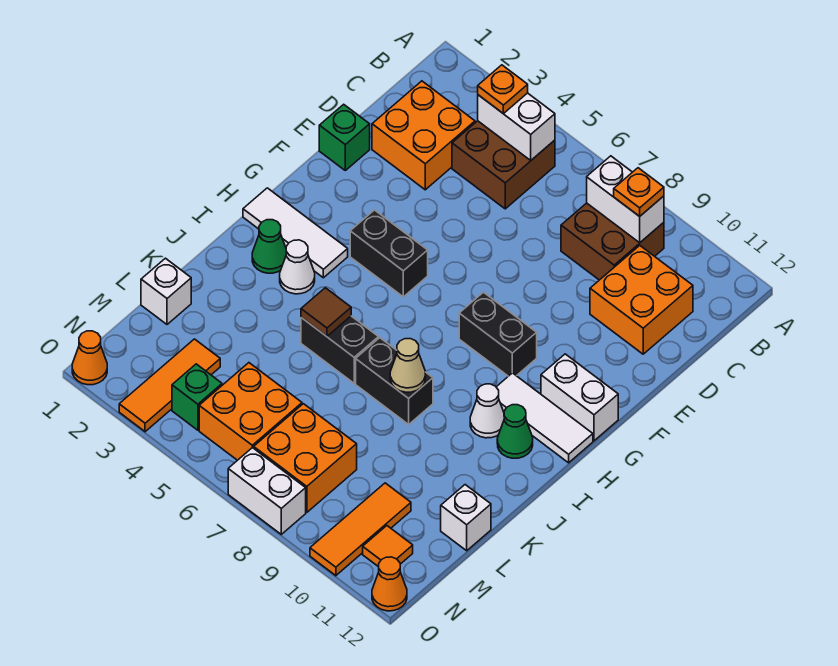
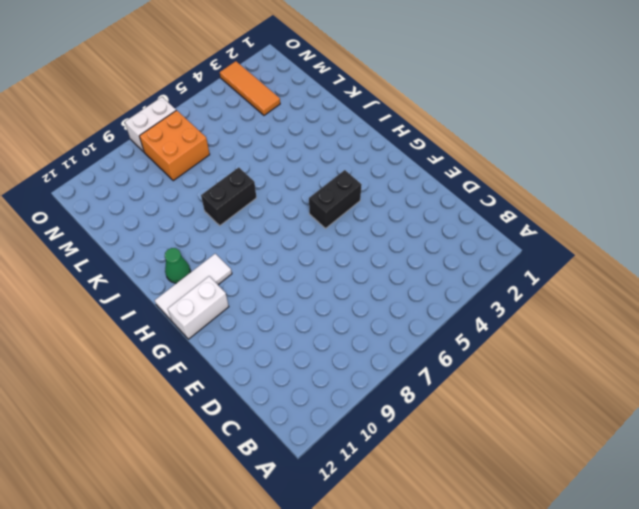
none -> brown brick B4:C5 level 1
none -> brown brick B8:C9 level 1
none -> orange brick C2:D3 level 1
none -> orange brick C10:D11 level 1

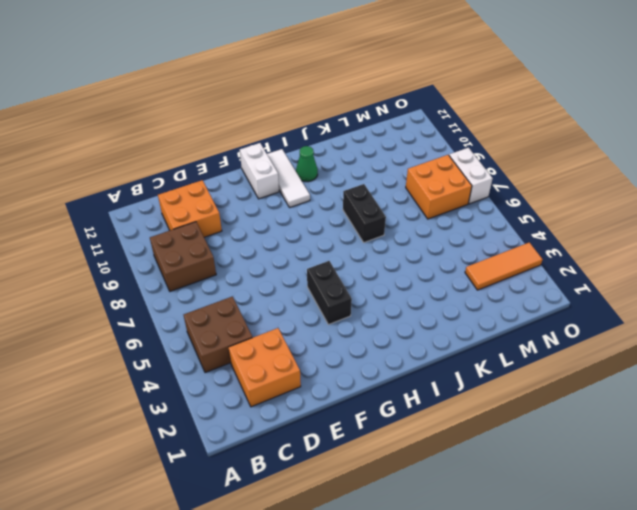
none -> green brick E1 level 1
none -> black brick G8:G9 level 1
none -> white tile H1:H3 level 1
none -> green cone I2 level 1

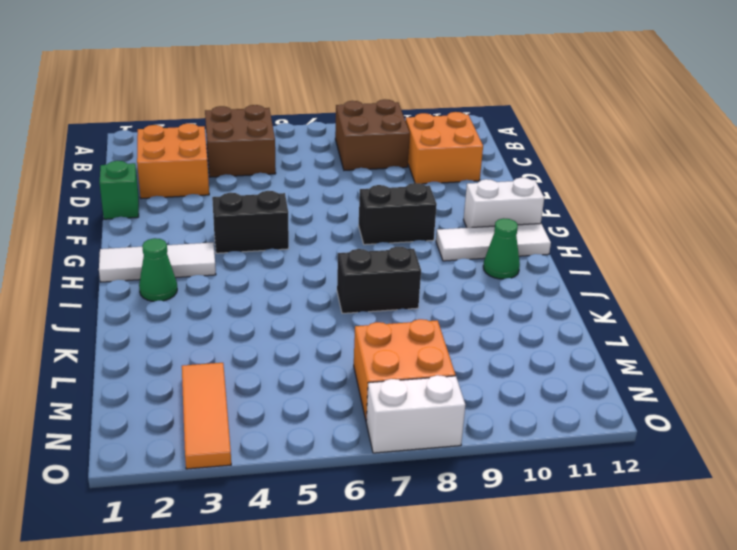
none -> white cone I3 level 1
none -> white cone I10 level 1
none -> black brick J5:J6 level 1
none -> white brick L1 level 1

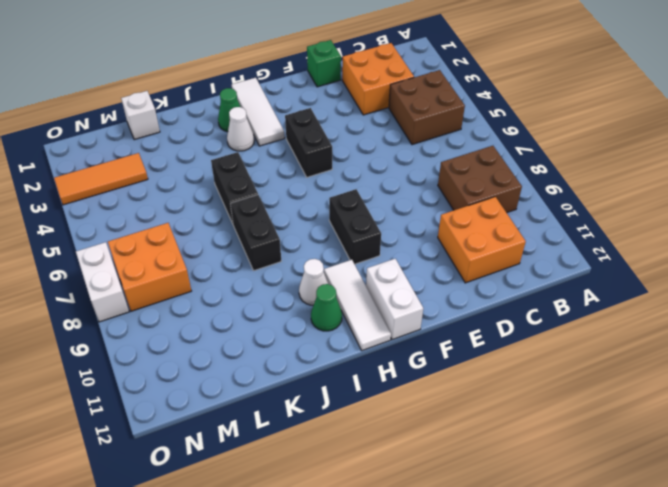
none -> white brick L12 level 1
none -> orange brick M5:N6 level 1
none -> orange tile M10:O10 level 1
none -> green brick N4 level 1

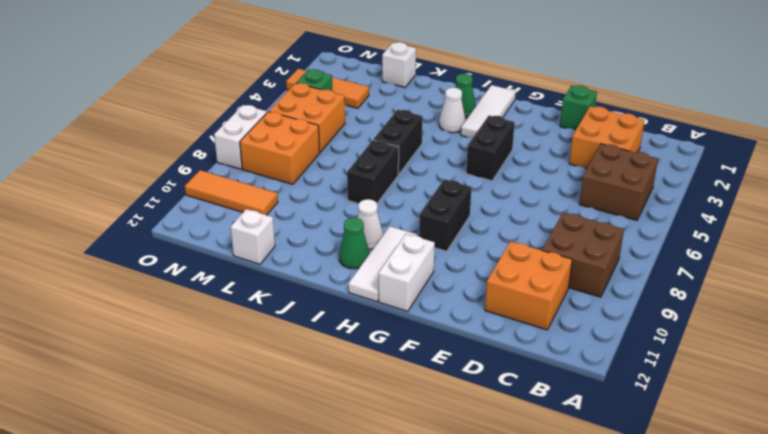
none -> orange tile N11 level 1
none -> orange cone O1 level 1
none -> orange cone O12 level 1
none -> white brick B4:B5 level 2

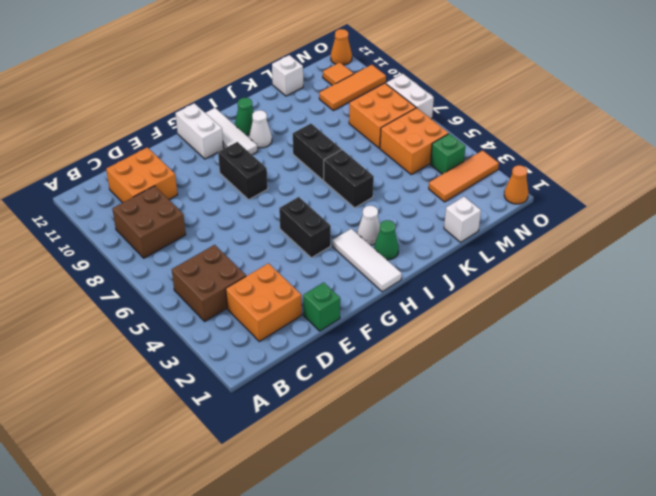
none -> white brick B4:B5 level 2
none -> white brick B8:B9 level 2
none -> brown tile J5 level 2
none -> tan cone J8 level 2

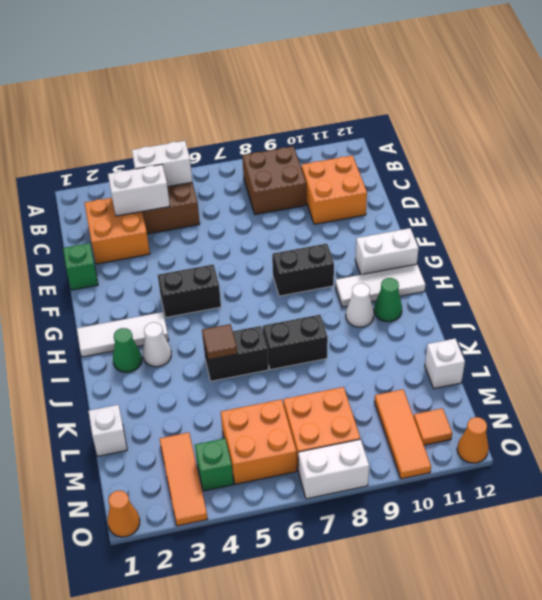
white brick C3:C4 level 2 -> white brick B8:B9 level 2
none -> tan cone J8 level 2
none -> orange plate B4 level 3
none -> orange plate B9 level 3

